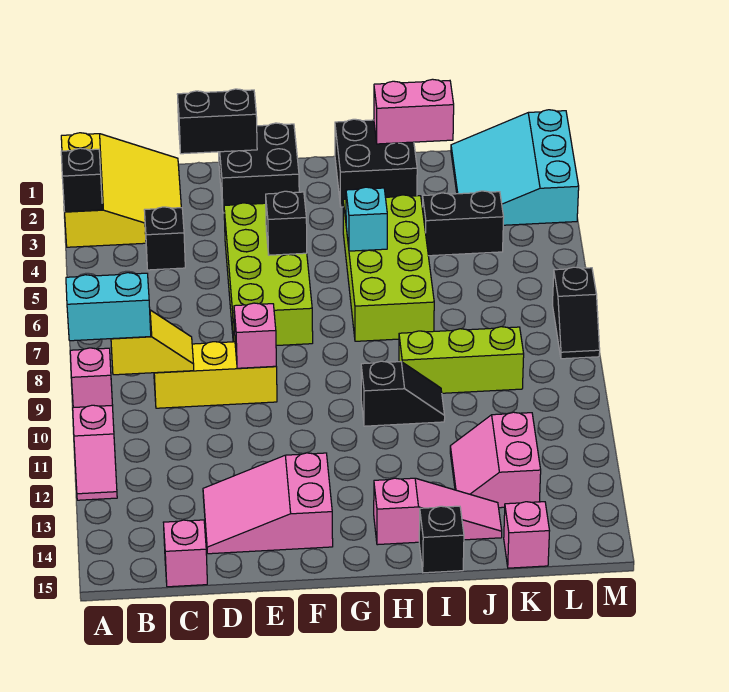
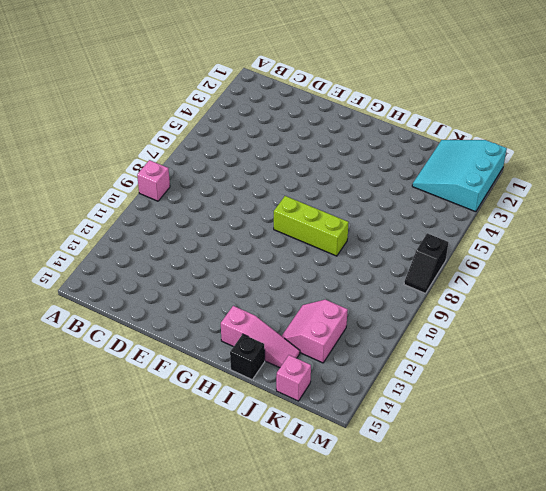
lime brick G8:I8 level 1 -> lime brick I9:K9 level 1
none -> yellow slope A1:C3 level 1 top A
none -> pink slope A11:A12 level 1 top 11
none -> black brick C4 level 1

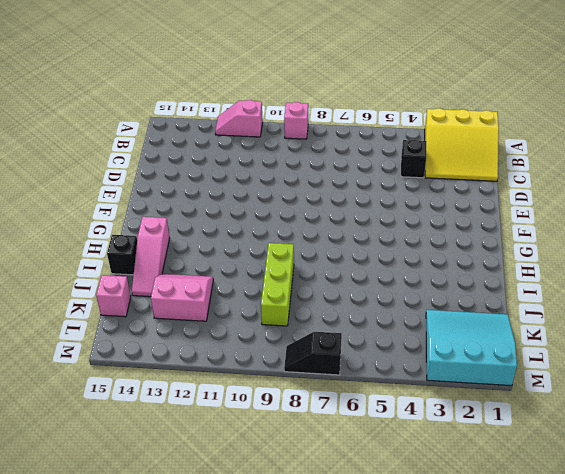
none -> yellow brick C9:E9 level 1
none -> pink brick C15 level 1
none -> pink slope D13:F14 level 1 top F

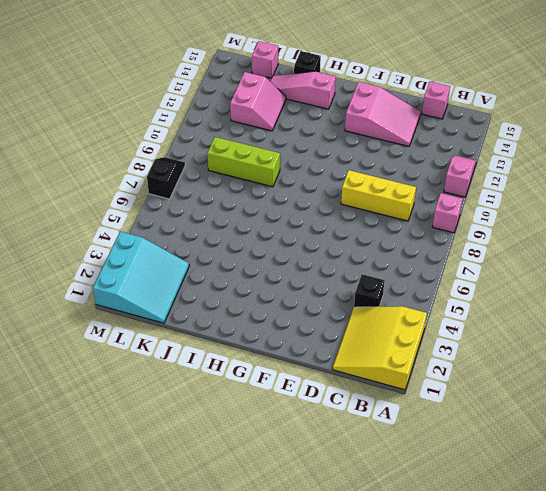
none -> black brick E1:F2 level 1
none -> lime brick E4:F7 level 1
none -> black brick H1:I2 level 1

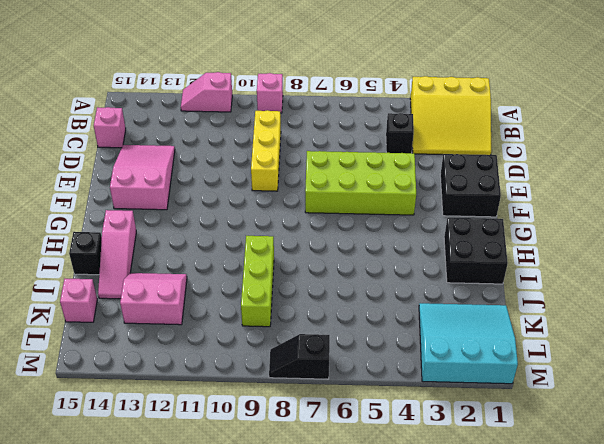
none -> lime brick H4:I7 level 1
none -> black slope H10:I10 level 1 top H
none -> black brick J4:K4 level 1

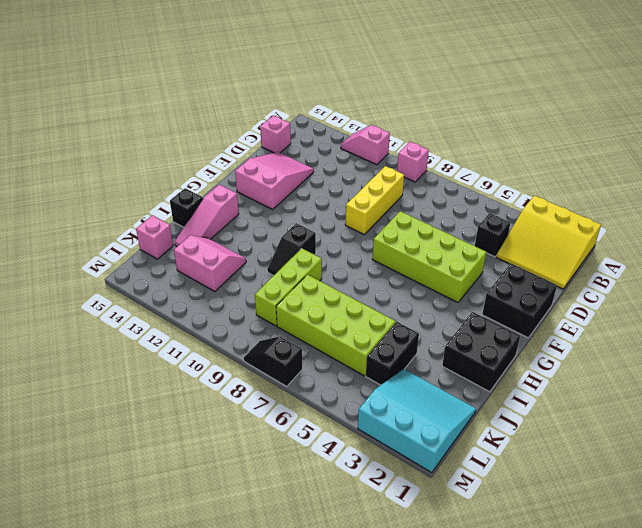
lime brick J5:K8 level 1 -> lime brick H4:I7 level 1
none -> black brick A3 level 2
none -> yellow slope B9:C9 level 2 top B
none -> black brick D1:E1 level 2

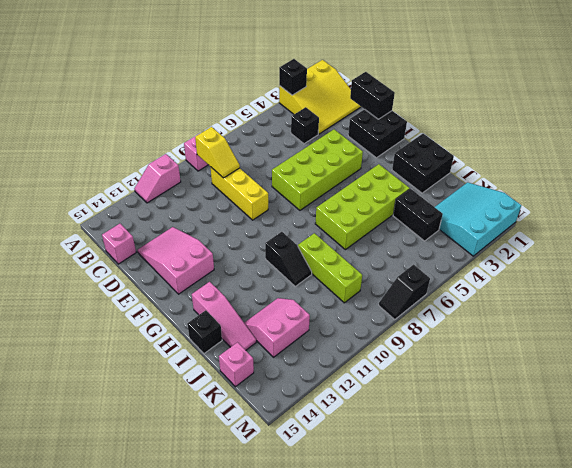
none -> pink brick E9 level 2
none -> black brick F5 level 2
none -> cyan brick H5 level 2

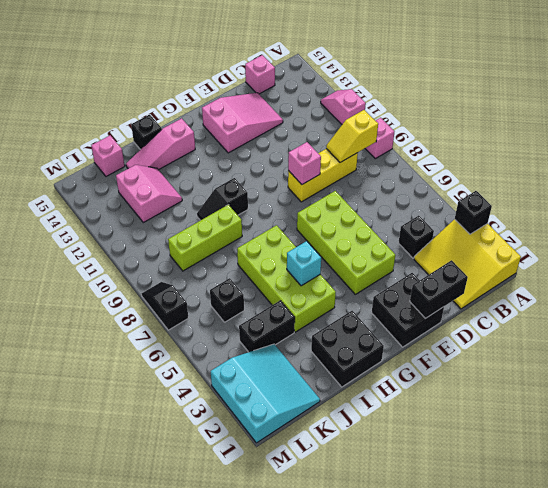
black brick K6 level 1 -> black brick F5 level 2
none -> pink brick I1:J1 level 2
none -> cyan brick A9:B9 level 3

